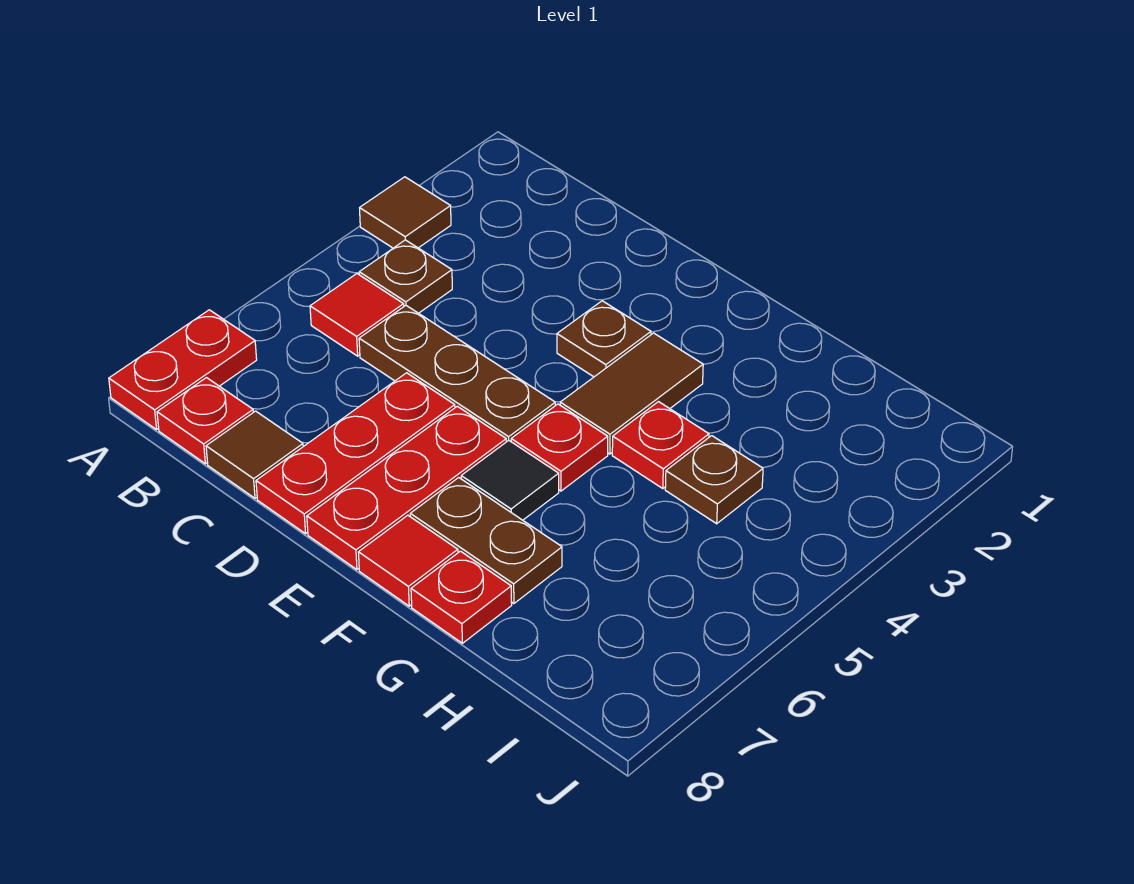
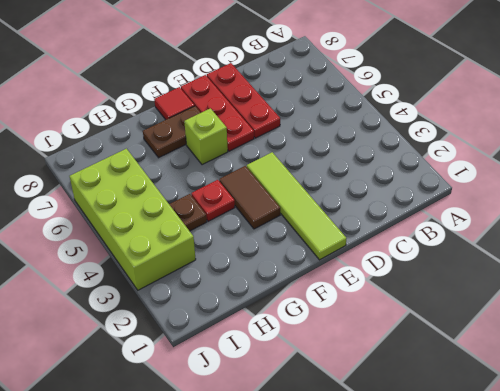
lime tile E1:E4 level 1 -> brown plate E3 level 1
lime brick F6 level 1 -> black tile F6 level 1
lime brick I3:J6 level 1 -> none
none -> brown tile A3 level 1
none -> red plate A7:A8 level 1
none -> brown plate B4 level 1

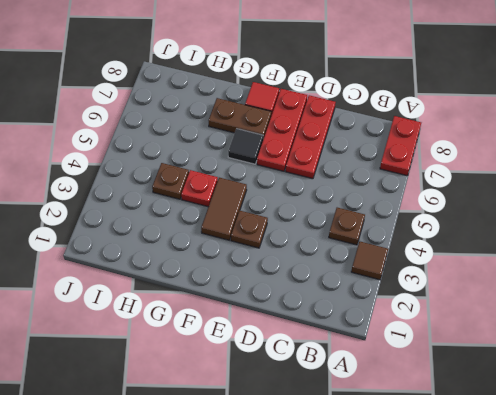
none -> red tile B5 level 1
none -> red plate B8 level 1
none -> brown plate C5:E5 level 1

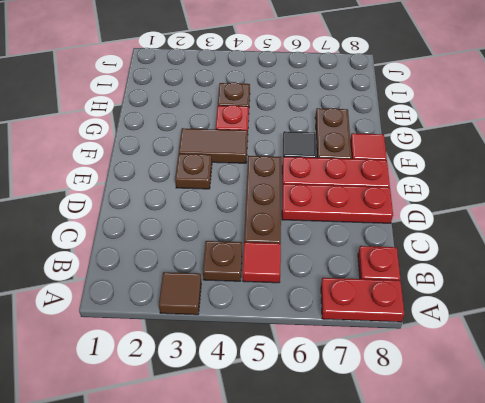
none -> brown tile C8 level 1
none -> red plate F5 level 1
none -> red plate G8 level 1

